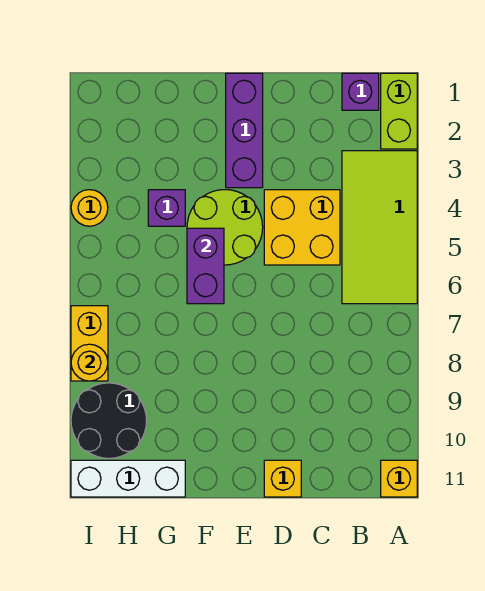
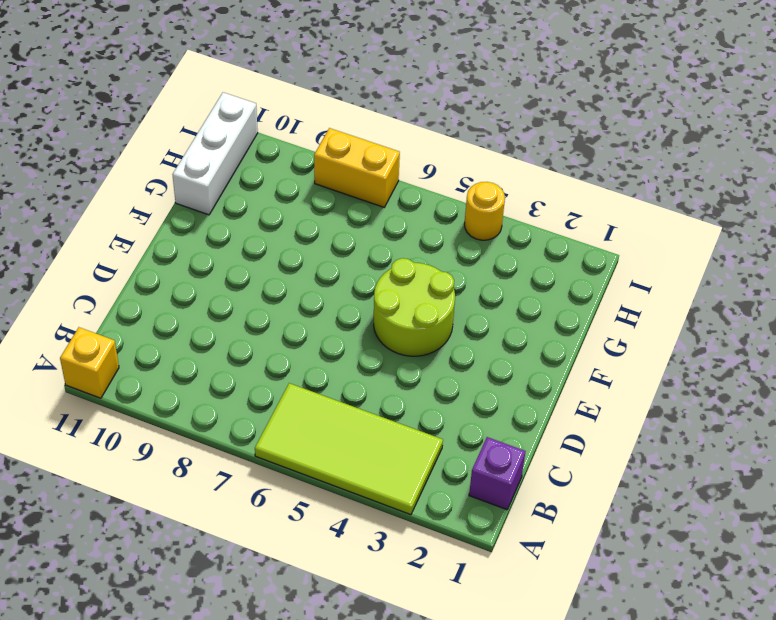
none -> lime brick A1:A2 level 1
none -> yellow brick C4:D5 level 1
none -> yellow brick D11 level 1

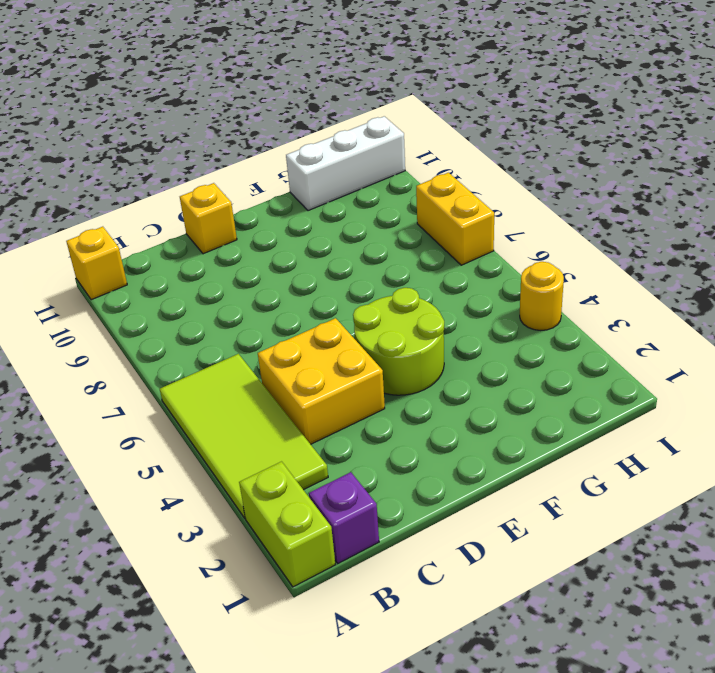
none -> purple brick E1:E3 level 1
none -> purple brick G4 level 1
none -> black round brick H9:I10 level 1

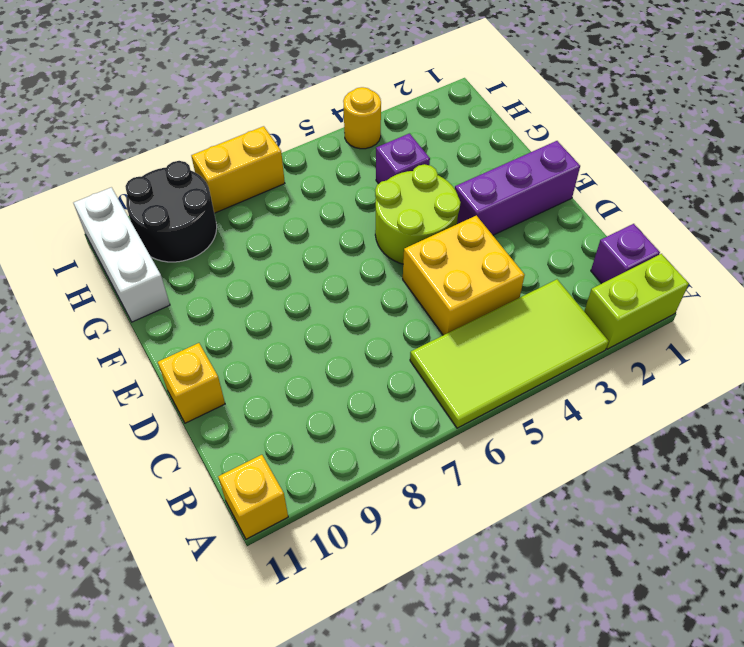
none -> purple brick F5:F6 level 2
none -> yellow round brick I8 level 2

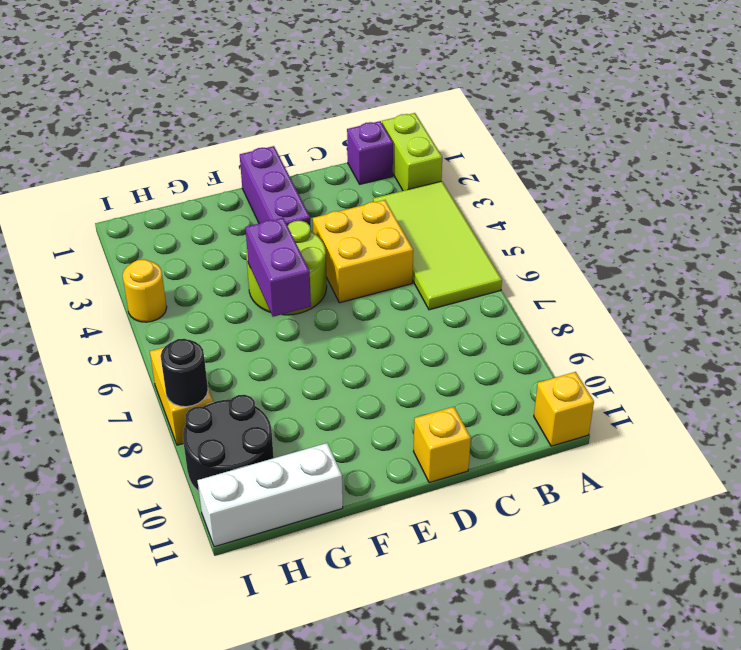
black round brick I8 level 2 -> yellow round brick I8 level 2
none -> purple brick G4 level 1

